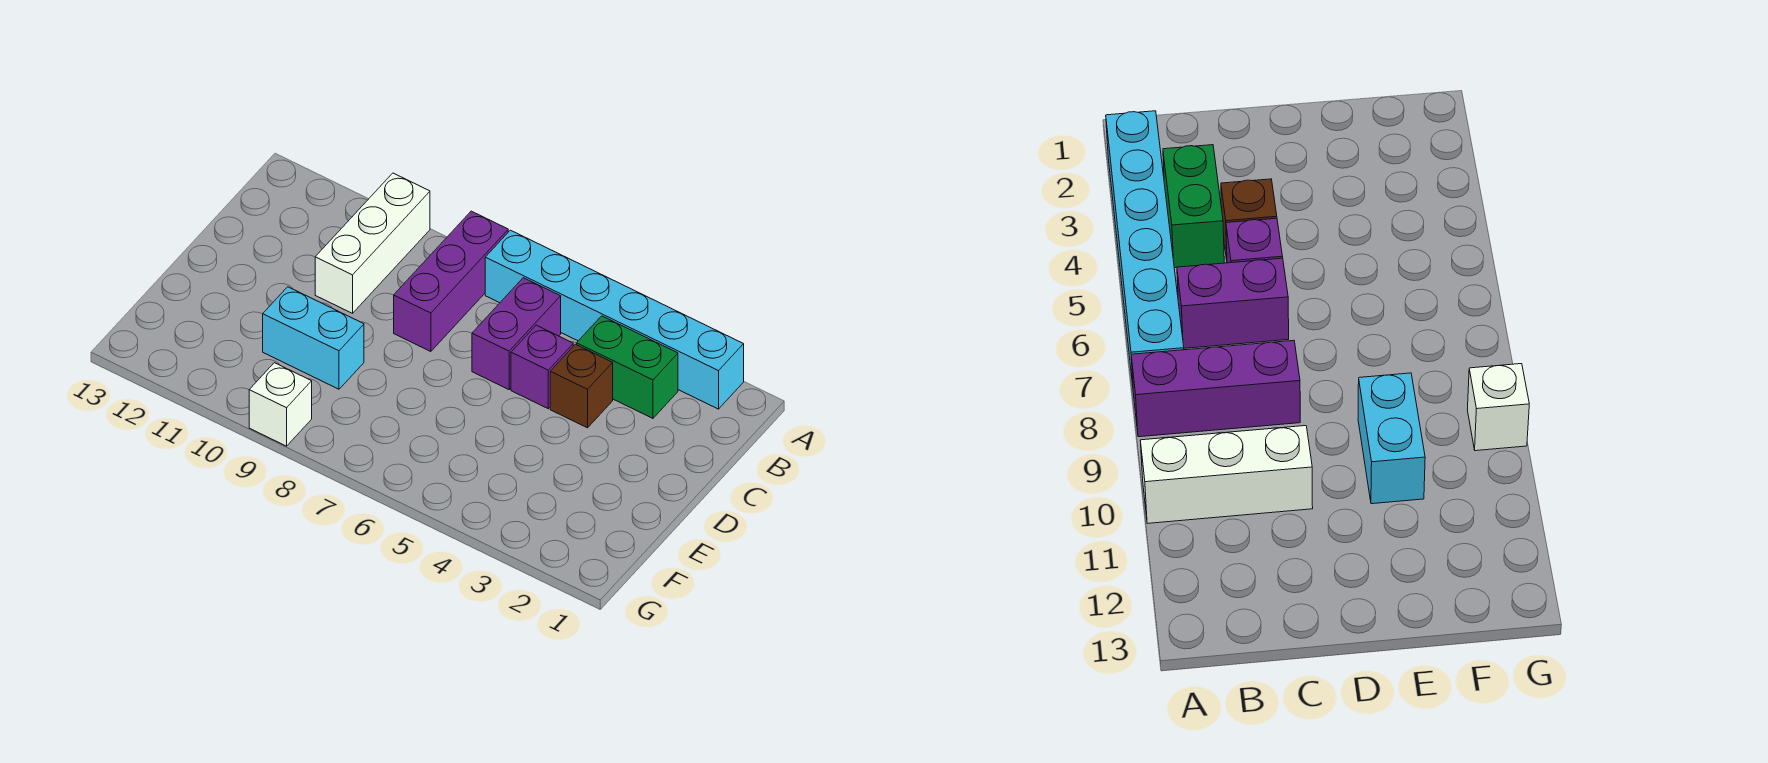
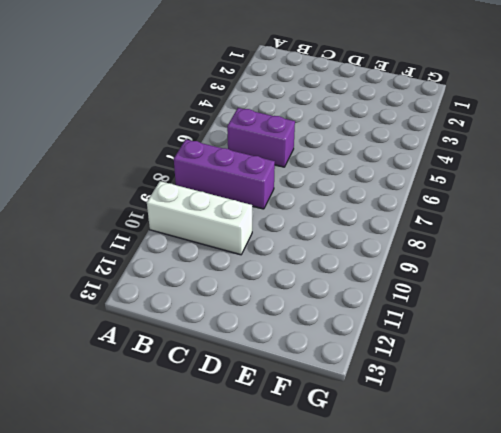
none -> cyan brick A2:A7 level 1
none -> green brick B3:B4 level 1

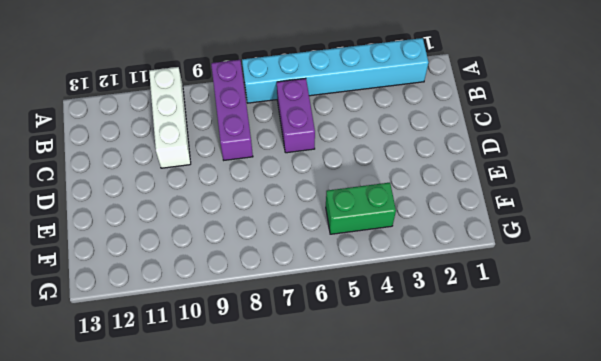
green brick F4:F5 level 1 -> green brick B3:B4 level 1
none -> brown brick C4 level 1
none -> purple brick C5 level 1

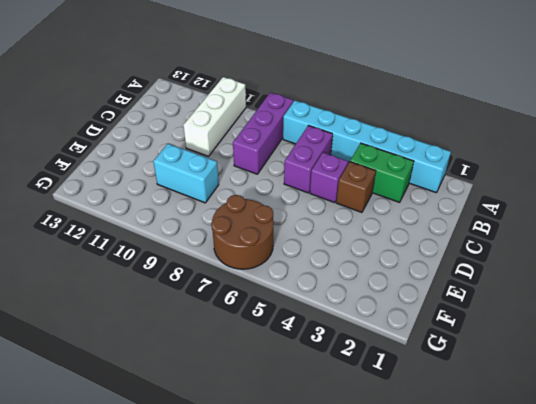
brown round brick F6:G7 level 1 -> none
none -> white brick G9 level 1

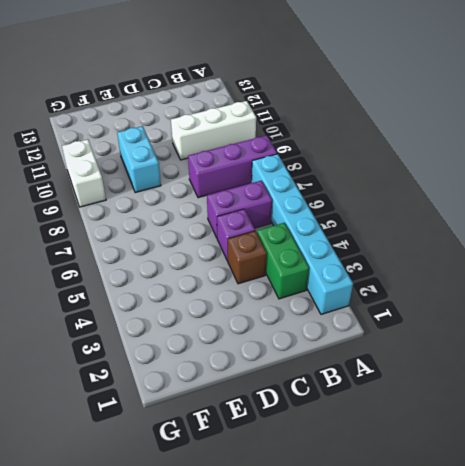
white brick G9:G10 level 1 -> white brick G9 level 1

